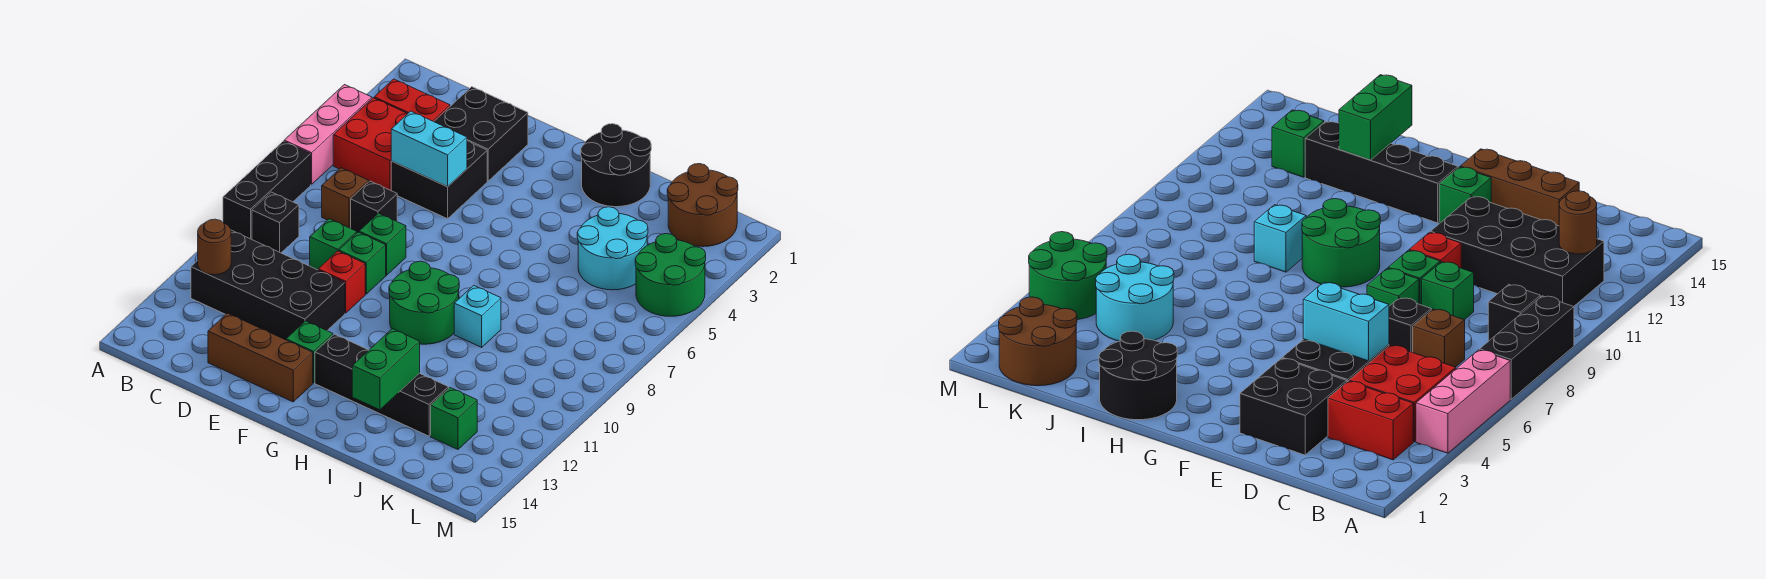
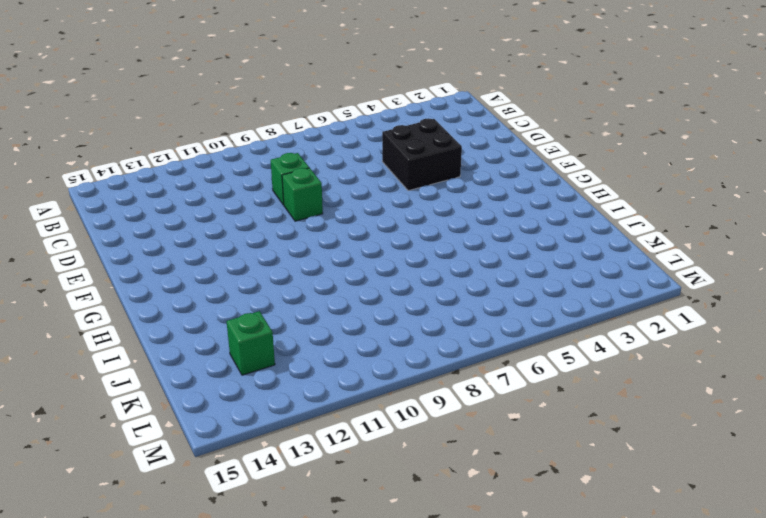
none -> pink brick A4:A6 level 1
none -> black brick A7:A9 level 1
none -> red brick B3:C3 level 1

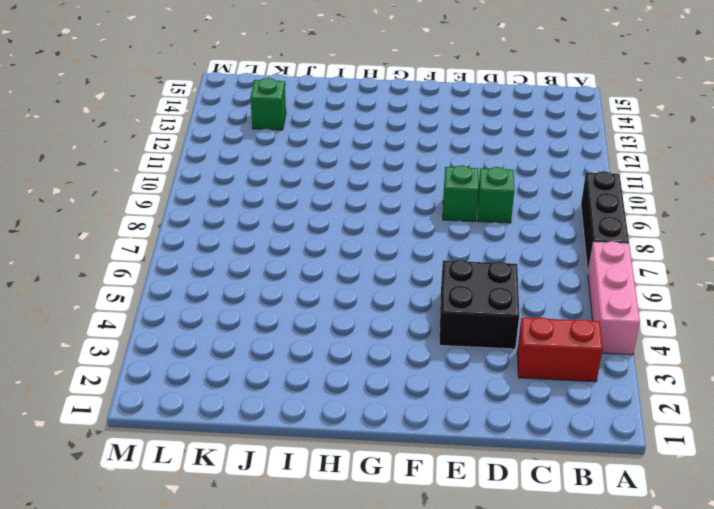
none -> red brick B4:C5 level 1
none -> black brick B9 level 1
none -> black brick B11:E12 level 1

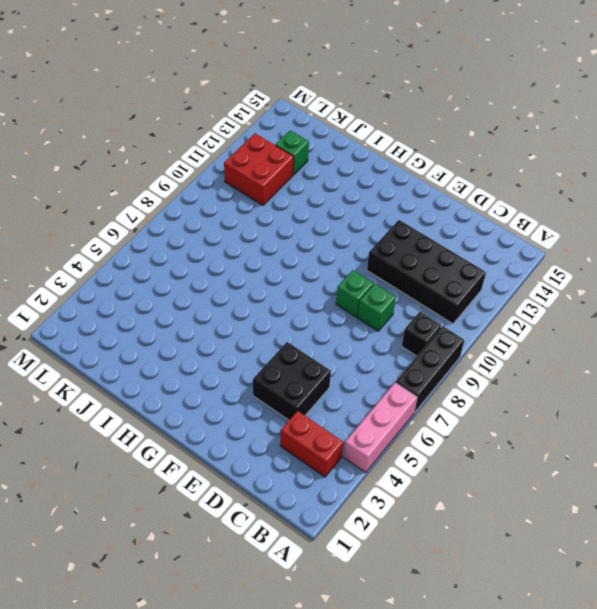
red brick K11:L12 level 1 -> red brick B4:C5 level 1
none -> brown brick C7 level 1
none -> black brick D2:E3 level 1
none -> black brick D7 level 1

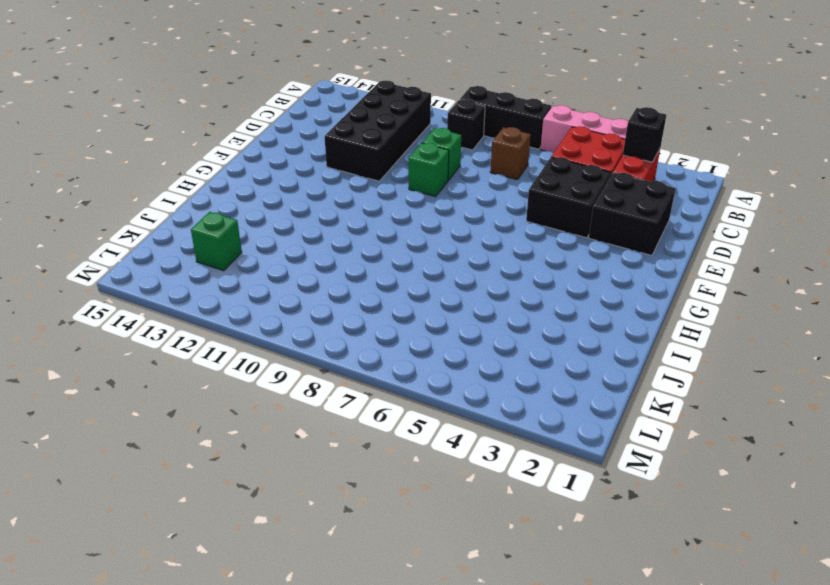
black brick B3 level 2 -> black brick D7 level 1
none -> brown brick D14:F14 level 1
none -> green brick E8 level 1
none -> red brick E10 level 1

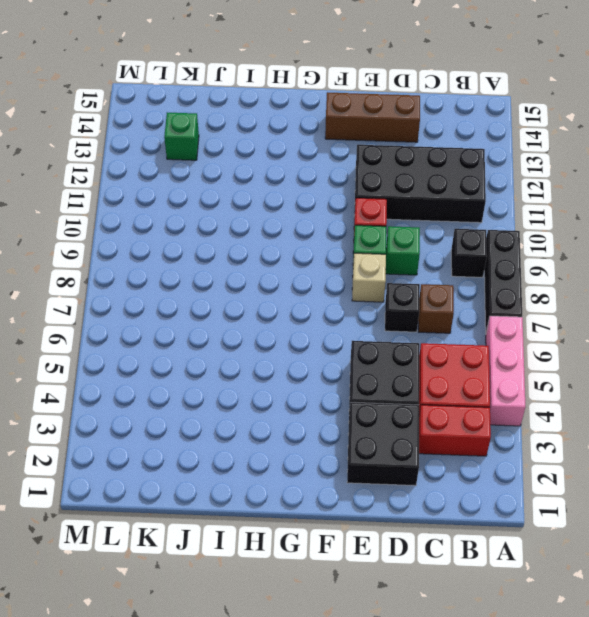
tan brick E8 level 1 -> green brick E8 level 1
none -> green brick F13 level 1
none -> green round brick G9:H10 level 1
none -> black brick G13:J13 level 1

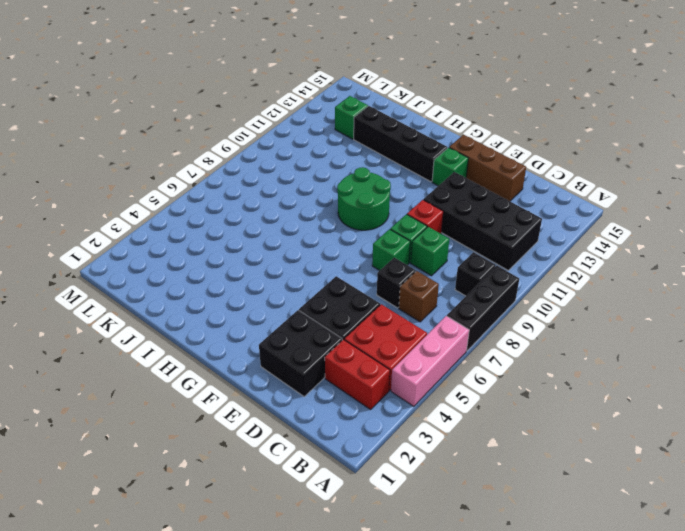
none -> black round brick H1:I2 level 1
none -> cyan brick I9 level 1
none -> cyan round brick J4:K5 level 1

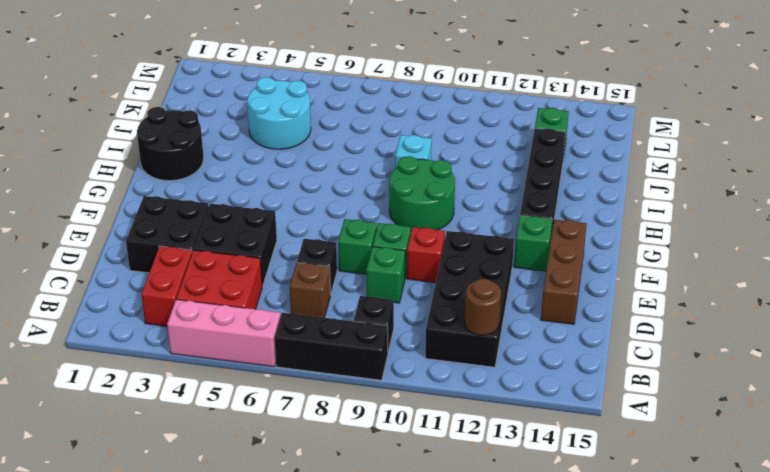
none -> brown round brick K1:L2 level 1
none -> green round brick L4:M5 level 1
none -> cyan brick D5:E5 level 2

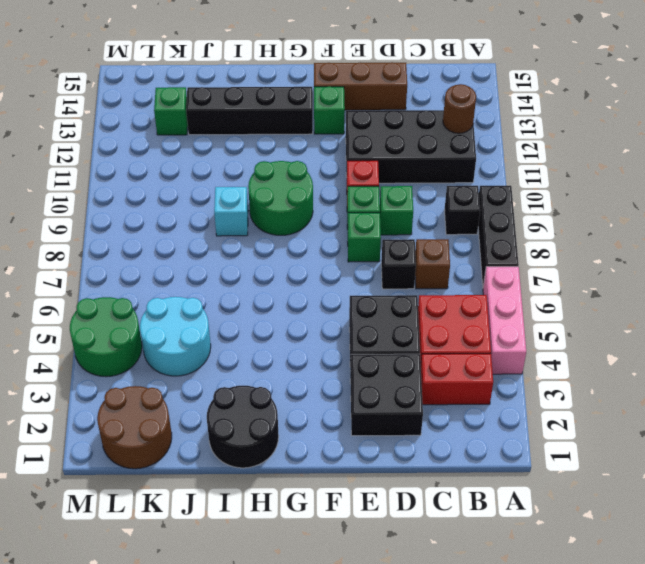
none -> cyan brick D5:E5 level 2
none -> green brick I13:I14 level 2

